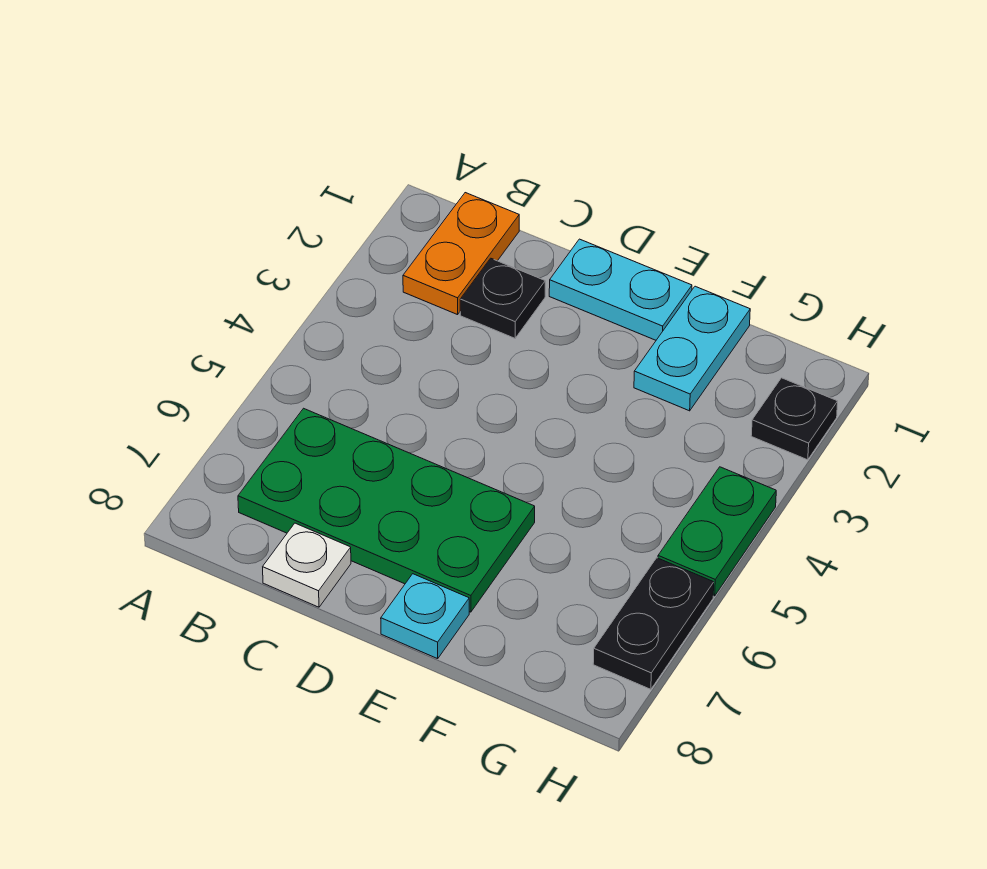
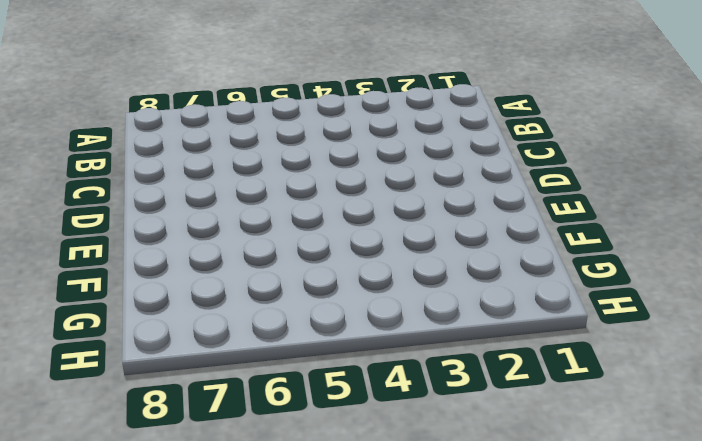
none -> orange plate B1:B2 level 1
none -> green plate B6:E7 level 1

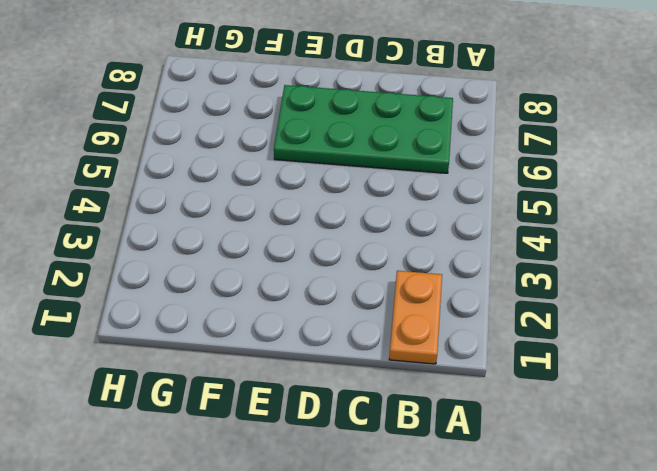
none -> black plate C2 level 1
none -> white plate C8 level 1

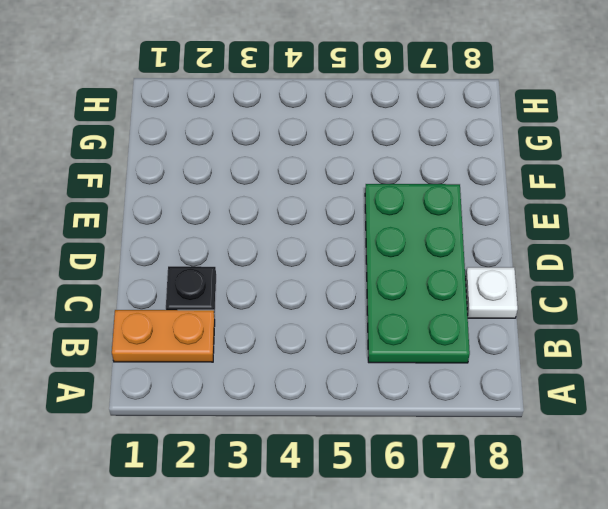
none -> cyan plate D1:E1 level 1
none -> cyan plate E8 level 1

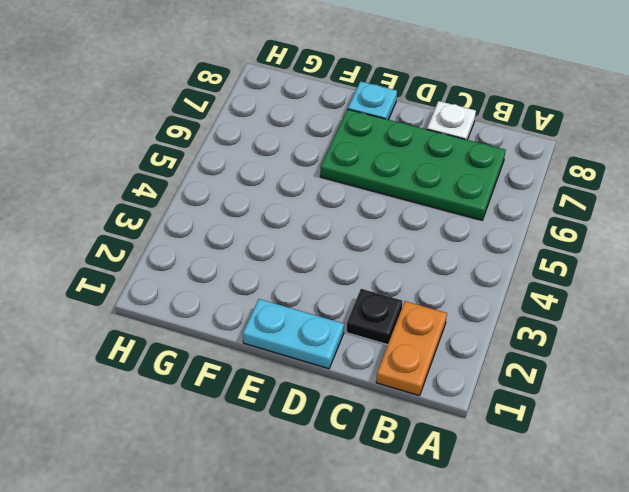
none -> cyan plate F1:F2 level 1
none -> black plate H2 level 1

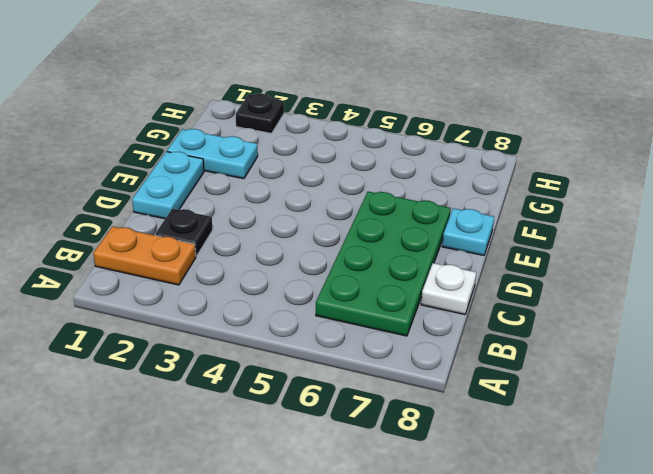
none -> green plate H4:H5 level 1
none -> black plate H6:H7 level 1

